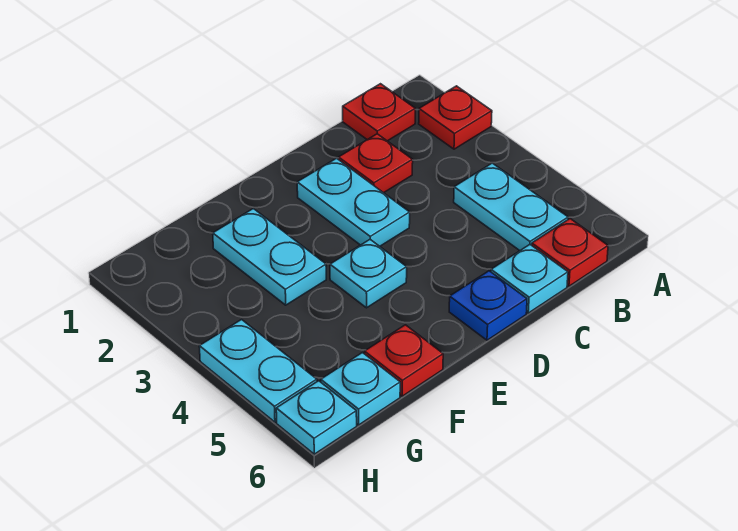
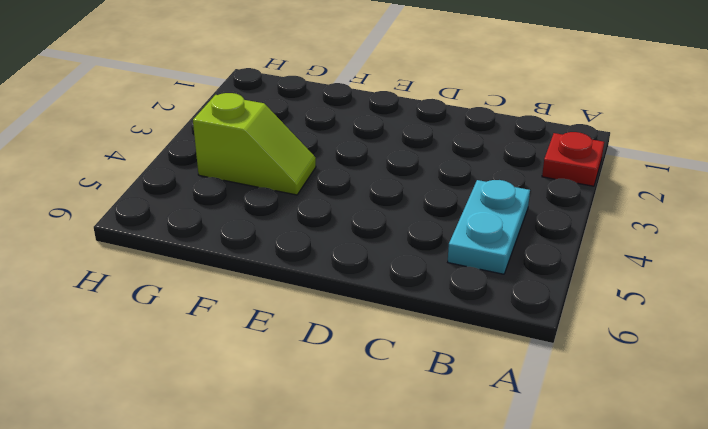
lime slope F4:G4 level 1 top G -> none
none -> red plate B1 level 1
none -> red plate B6 level 1
none -> red plate C2 level 1

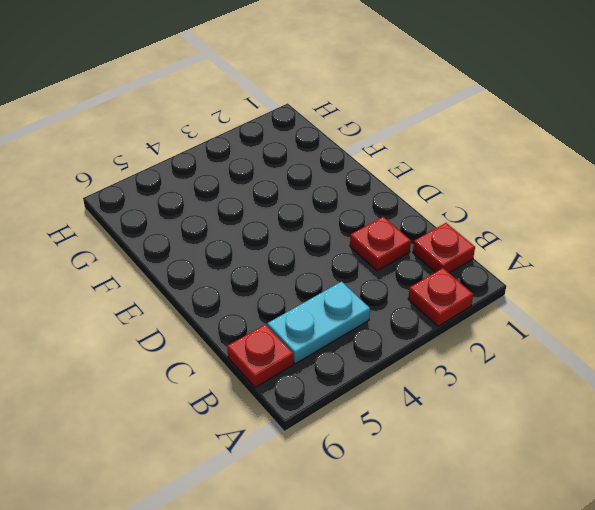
none -> cyan plate C6 level 1
none -> cyan plate D2:D3 level 1
none -> blue plate D6 level 1

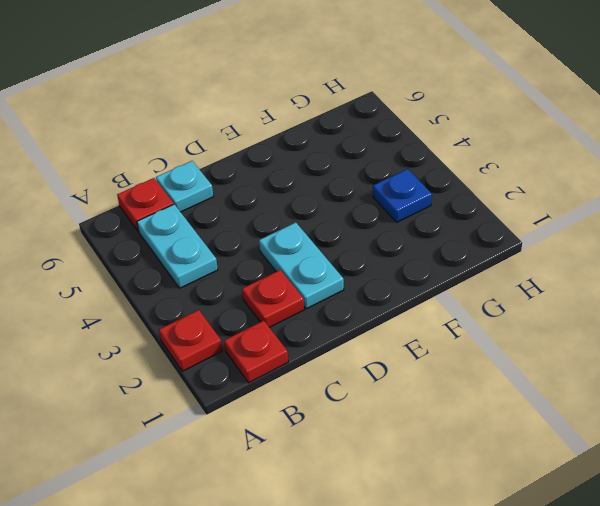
blue plate G3 level 1 -> blue plate D6 level 1
none -> cyan plate E4 level 1
none -> cyan plate F2:F3 level 1
none -> red plate F6 level 1

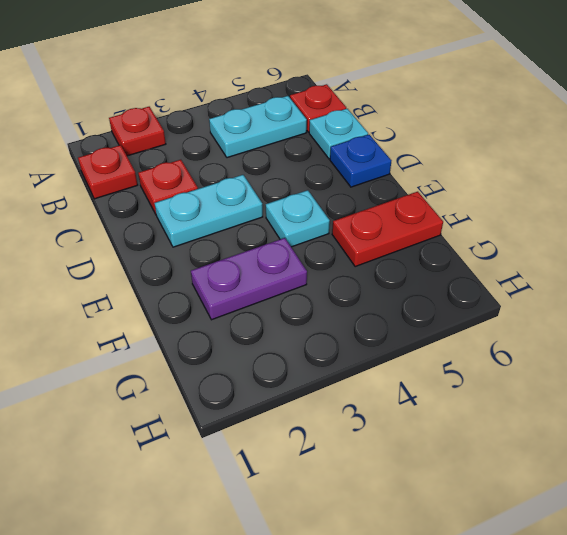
purple plate F2:F3 level 1 -> cyan plate F2:F3 level 1
red plate F5:F6 level 1 -> red plate F6 level 1
none -> cyan plate G6 level 1
none -> cyan plate H4:H5 level 1
none -> cyan plate H6 level 1

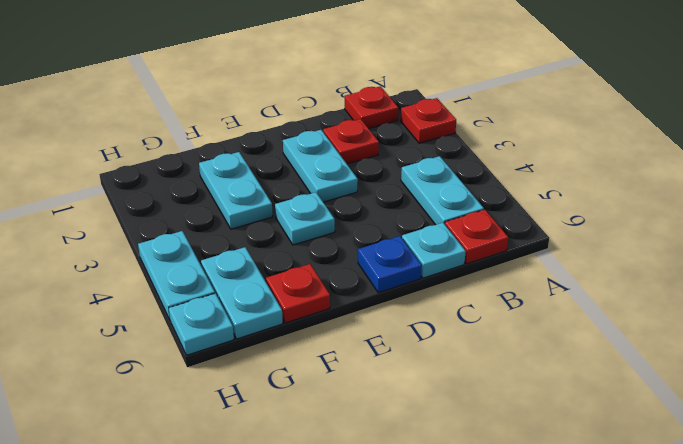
cyan plate G5:G6 level 1 -> cyan plate G6 level 1

